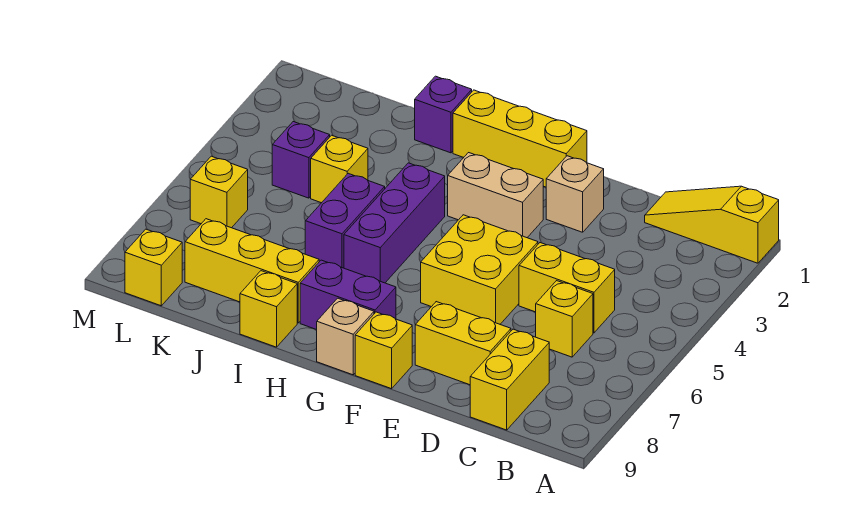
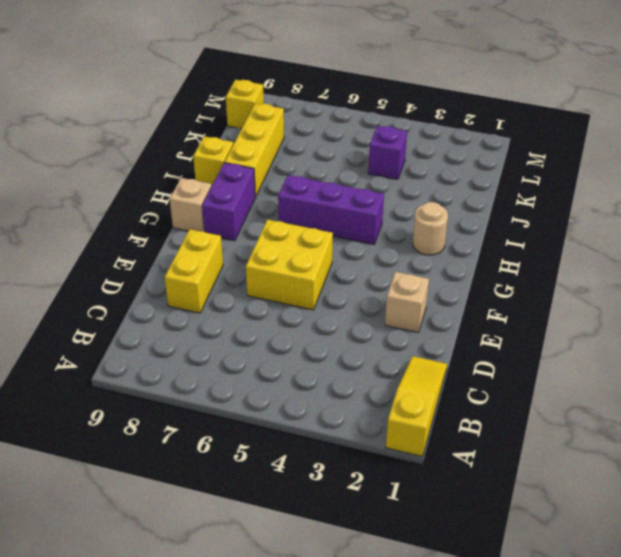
tan round brick H2 level 1 -> none
none -> yellow brick C5:D5 level 1
none -> yellow brick C6 level 1
none -> yellow brick C8:C9 level 1

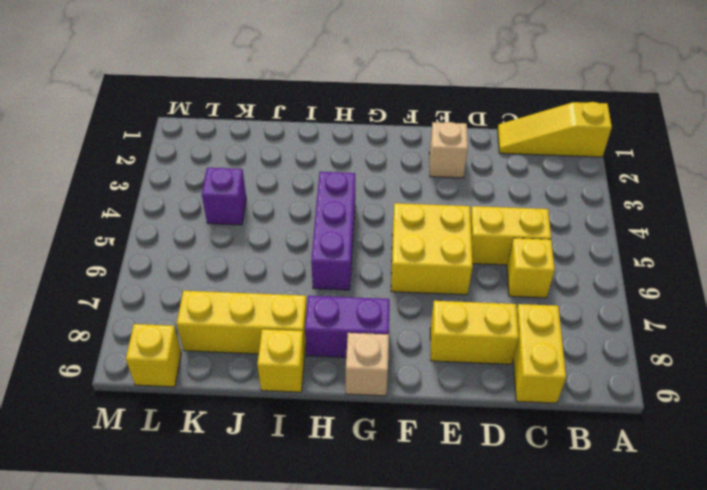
none -> yellow brick F1:H1 level 1
none -> tan brick F3:G3 level 1
none -> yellow brick F9 level 1

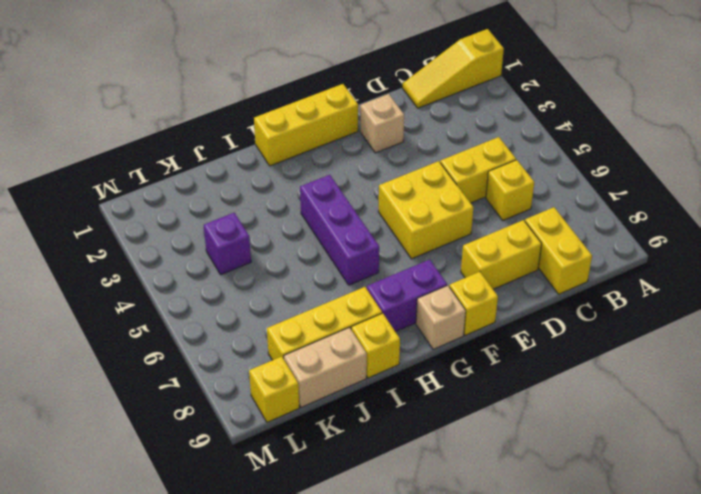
tan brick J9:K9 level 1 -> tan brick F3:G3 level 1
none -> purple brick I1 level 1
none -> purple brick I5:I6 level 1
none -> yellow brick J4 level 1

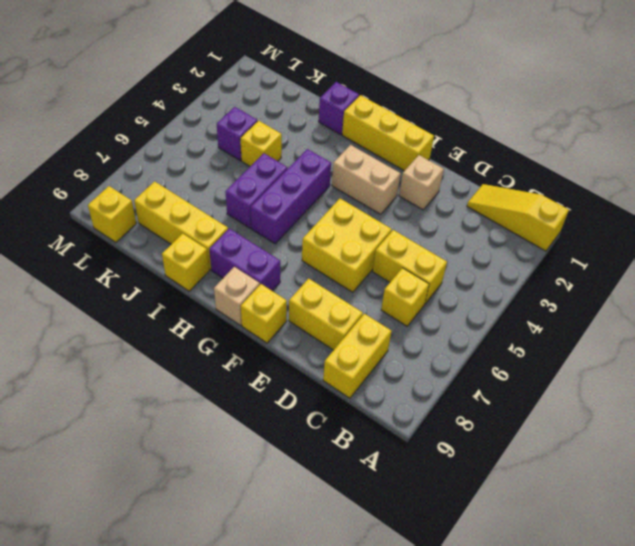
none -> yellow brick L6 level 1

